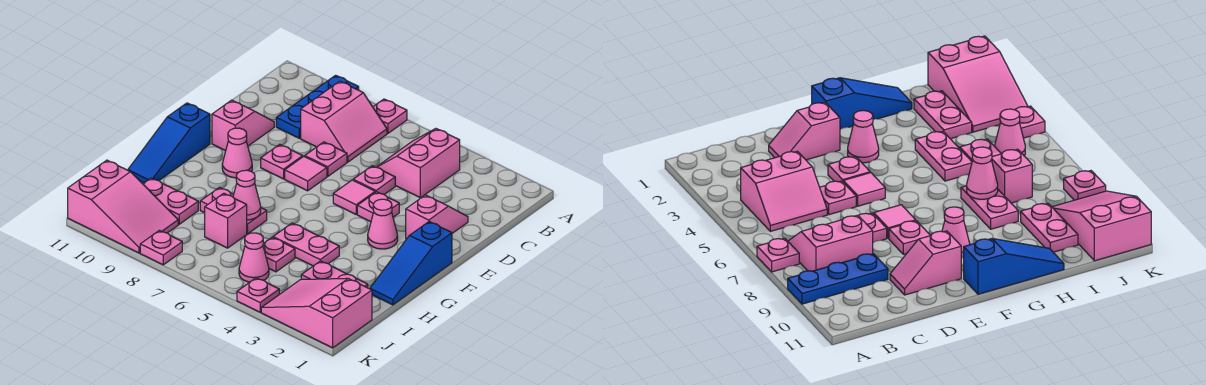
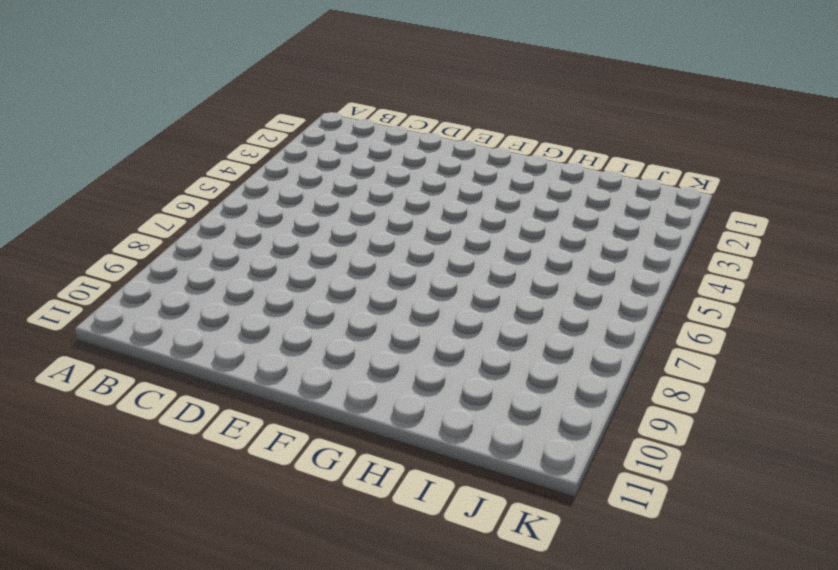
none -> pink plate A7 level 1
none -> blue plate A9:C9 level 1
none -> pink slope B4:C5 level 1 top 4

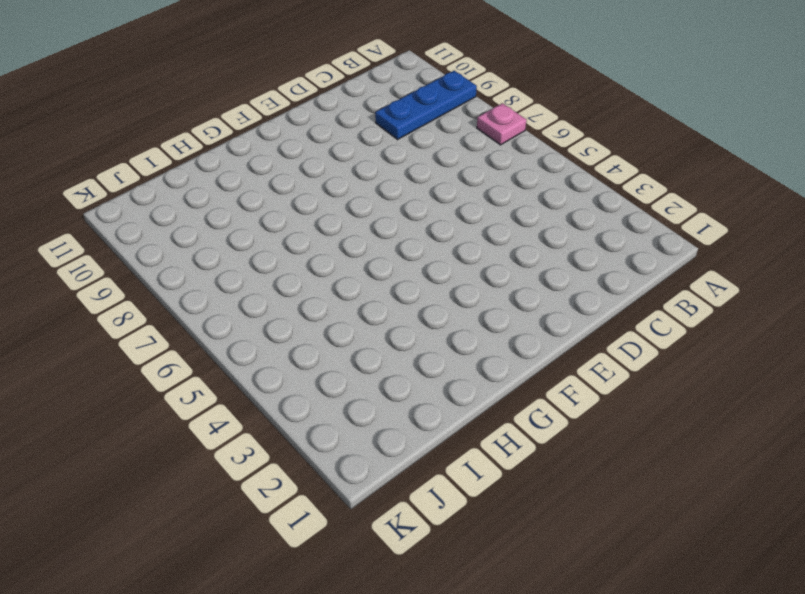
none -> pink slope B4:C5 level 1 top 4
none -> pink slope B7:C8 level 1 top 8
none -> pink slope D2:E2 level 1 top E

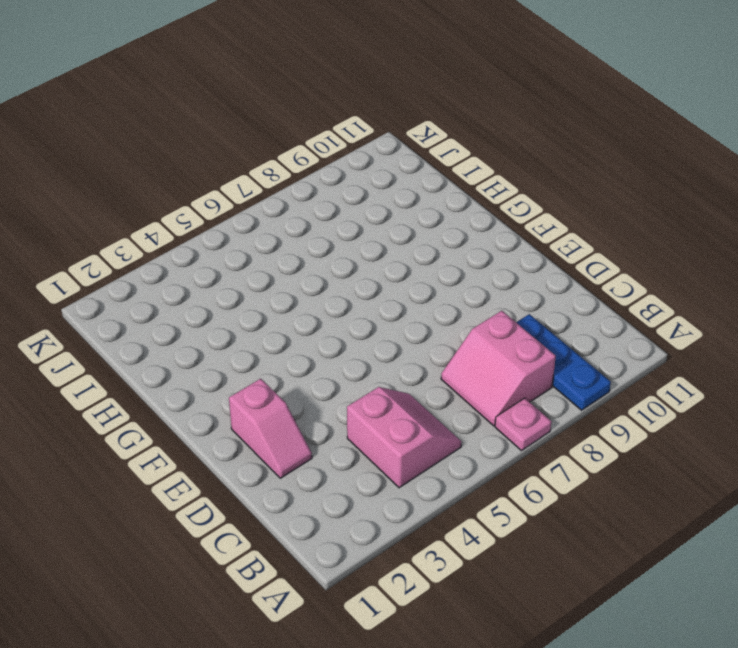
none -> pink plate D5 level 1
none -> pink plate D7 level 1
none -> pink slope D10:E10 level 1 top E

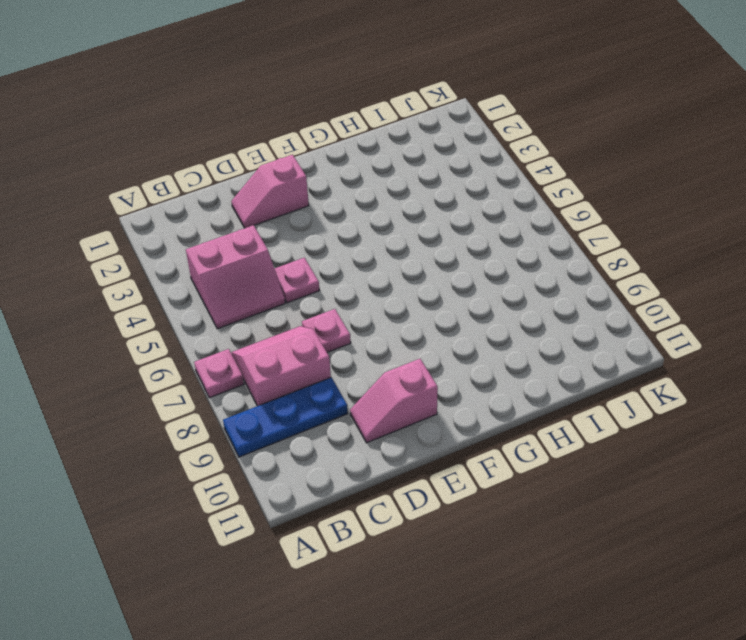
none -> pink plate E4 level 1
none -> pink tile E5 level 1
none -> pink tile E7 level 1

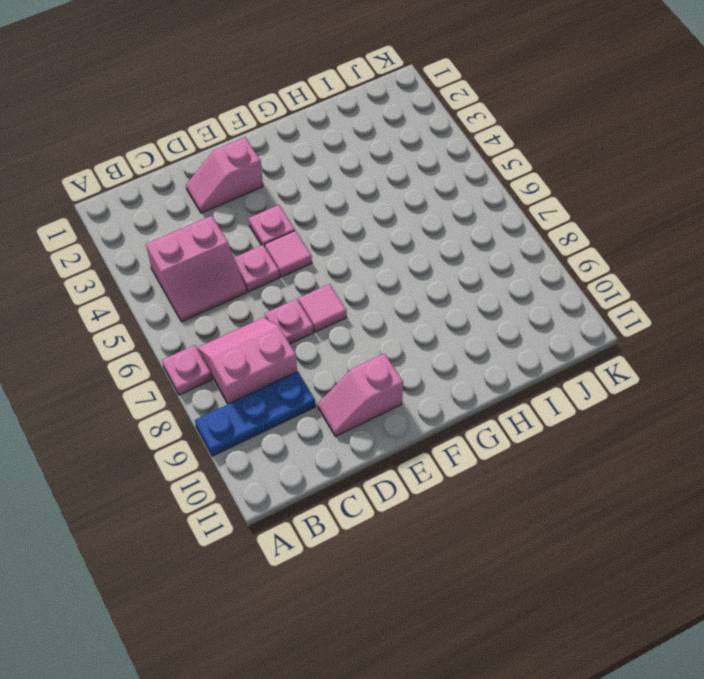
none -> pink plate E8 level 1
none -> blue slope F1:H1 level 1 top F
none -> pink cone F3 level 1

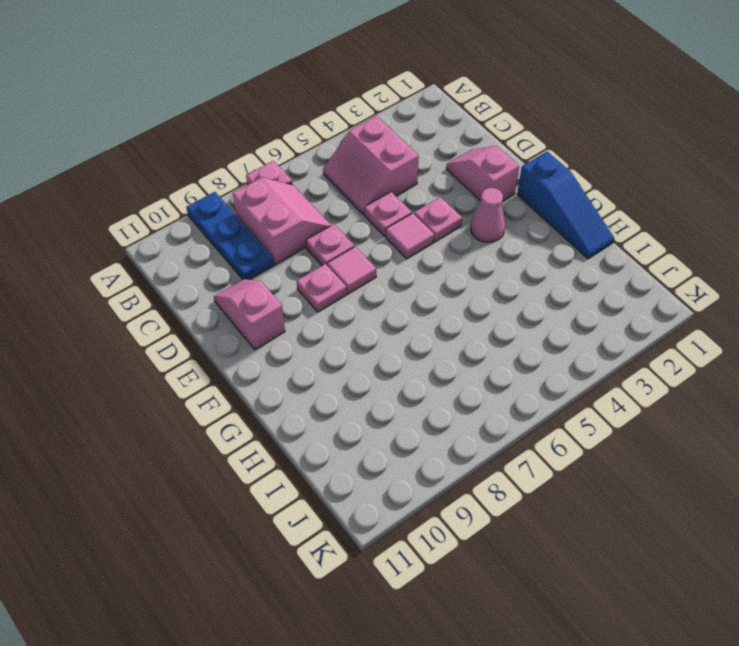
none -> pink cone F9 level 1
none -> blue slope F11:H11 level 1 top F
none -> pink plate H4:H5 level 1

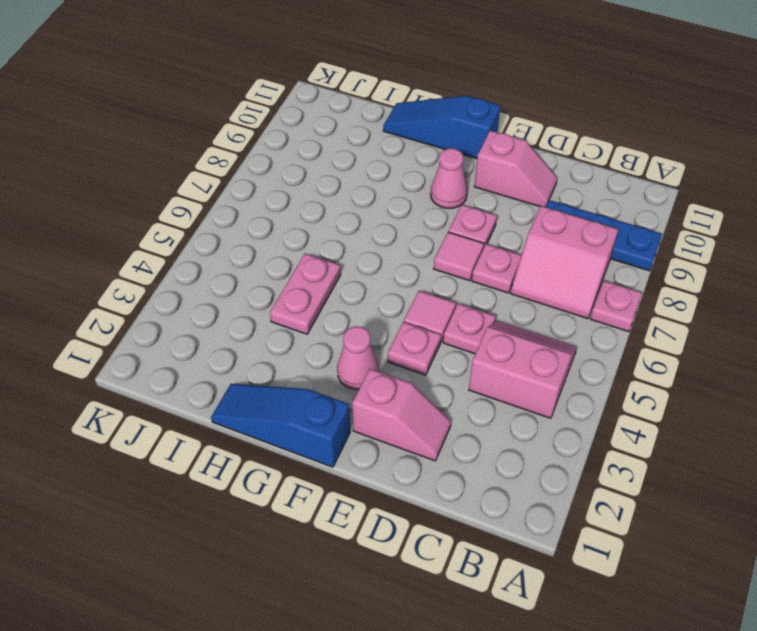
none -> pink plate H7:H8 level 1
none -> pink plate I2:I3 level 1
none -> pink plate I5 level 1

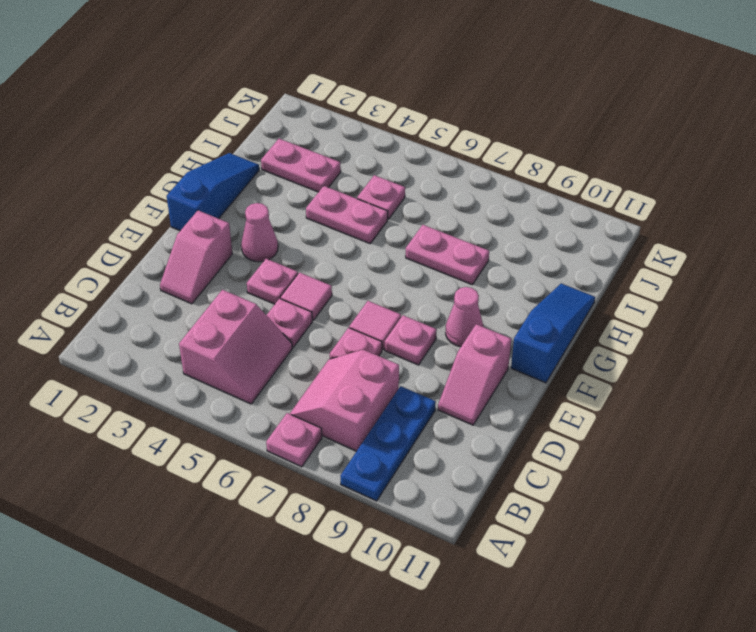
none -> pink brick I7 level 1
none -> pink plate I9:I10 level 1
none -> pink slope J1:K3 level 1 top 1

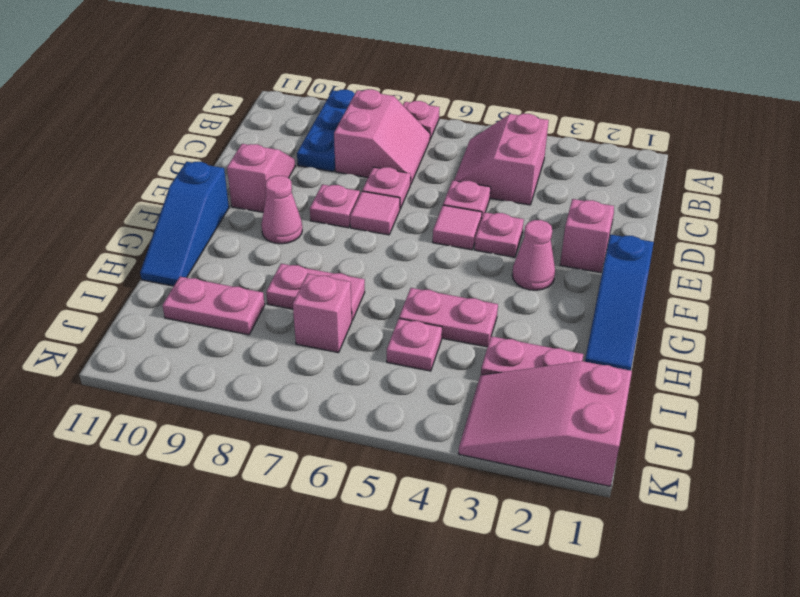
none -> pink cone J5 level 1
none -> pink slope J9:K11 level 1 top 11
none -> pink plate K4 level 1

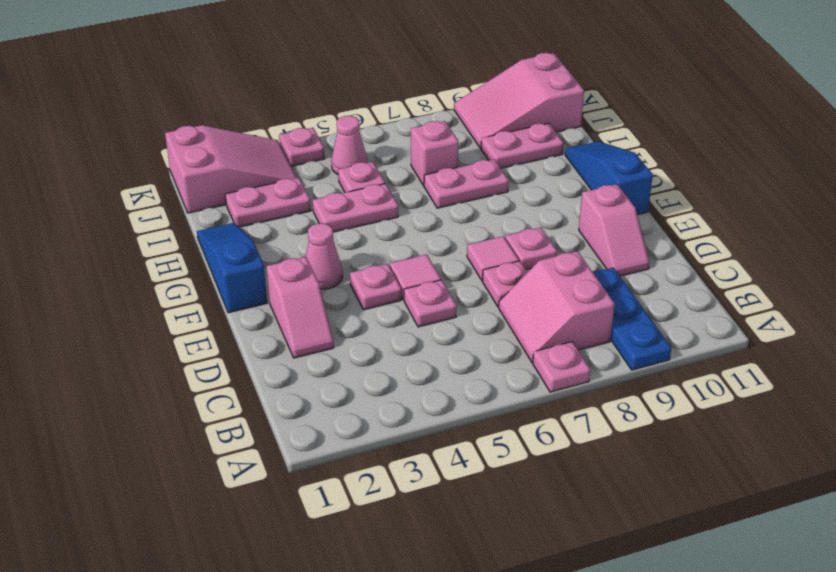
none -> pink slope B4:C5 level 1 top 4
none -> pink cone F9 level 1
none -> pink plate K8 level 1

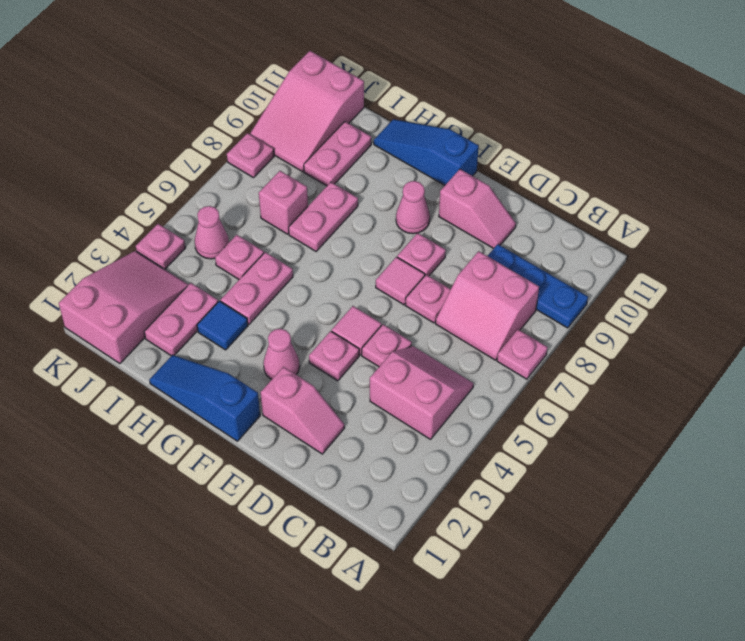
blue tile H3 level 1 -> none
none -> pink cone H7 level 2

